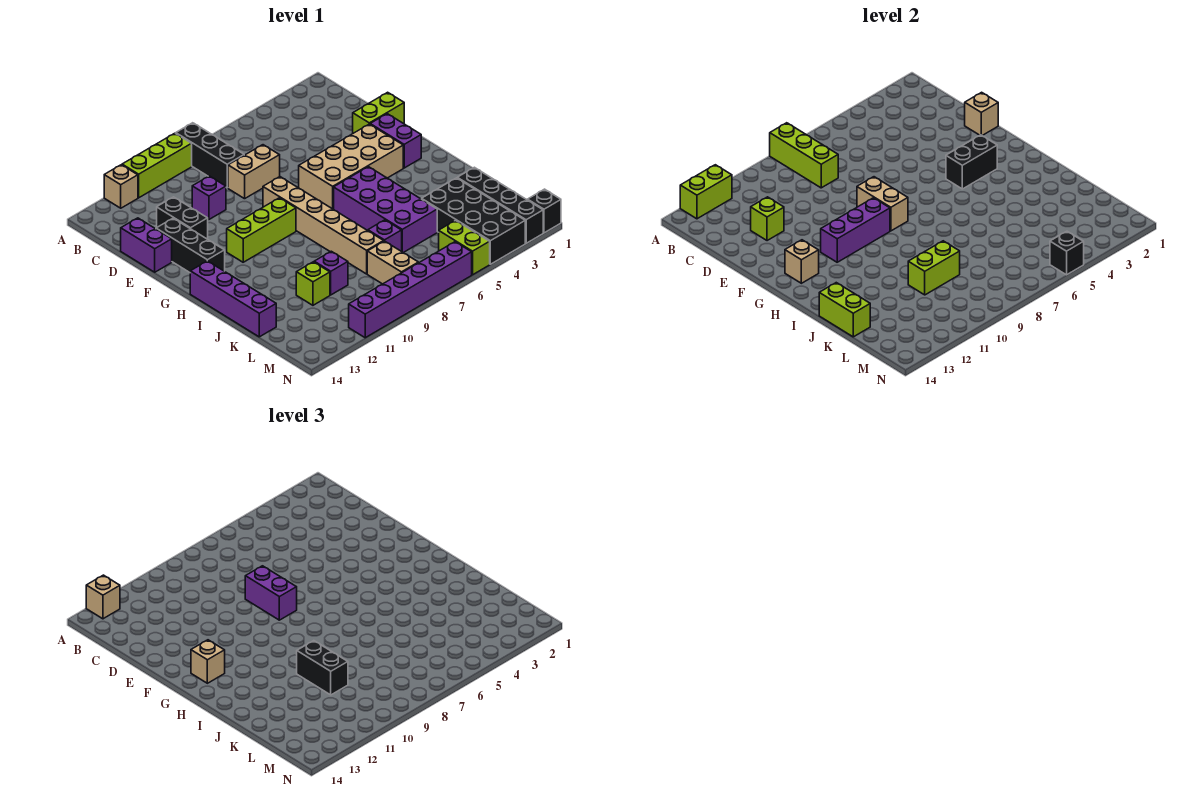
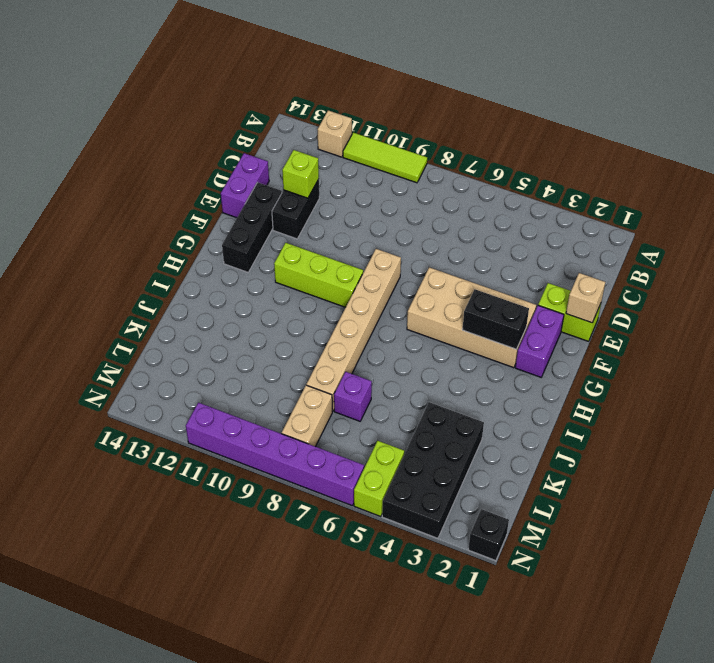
lime tile A9:A11 level 1 -> lime brick A9:A11 level 1
none -> black brick A8:C8 level 1
none -> tan brick D7:D8 level 1
none -> purple brick D10 level 1
none -> purple brick H5:K6 level 1

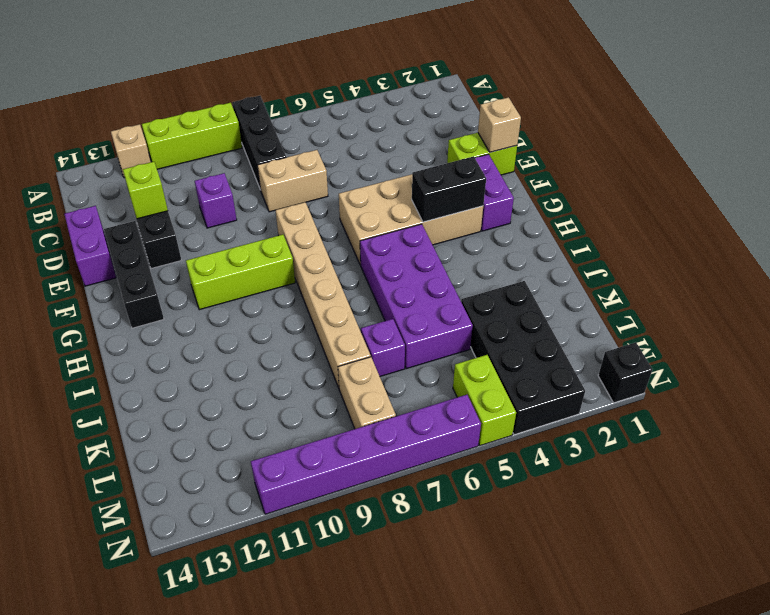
none -> purple brick H14:K14 level 1
none -> black brick K2:N2 level 1
none -> purple brick K10 level 1
none -> lime brick K11 level 1

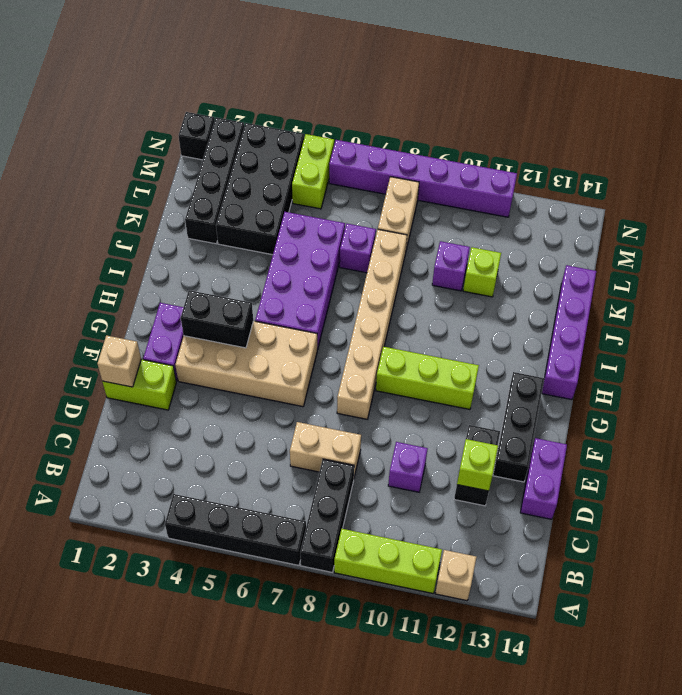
black brick A4:A7 level 1 -> none
none -> lime brick A8:C8 level 2
none -> lime brick A12:A13 level 2
none -> tan brick F8:G8 level 2
none -> purple brick G9:G11 level 2

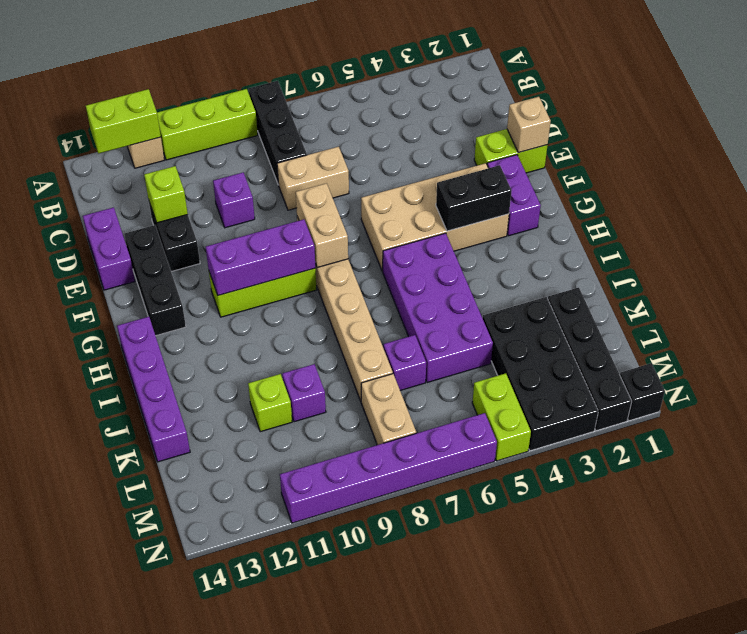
none -> lime brick A8:C8 level 2
none -> tan brick G13 level 2
none -> lime brick J14:K14 level 2
none -> lime brick K9:K10 level 2

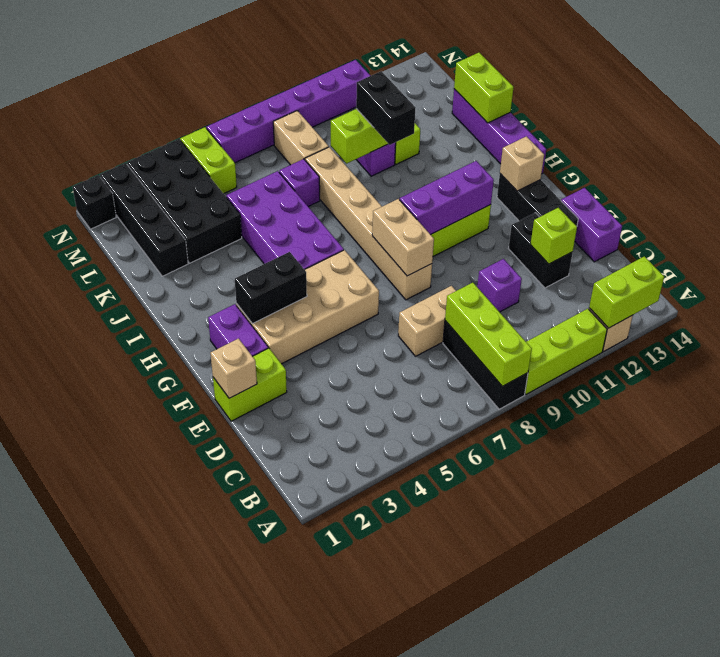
none -> black brick N5 level 2
none -> tan brick A13 level 3
none -> purple brick E8:F8 level 3
none -> tan brick G13 level 3

